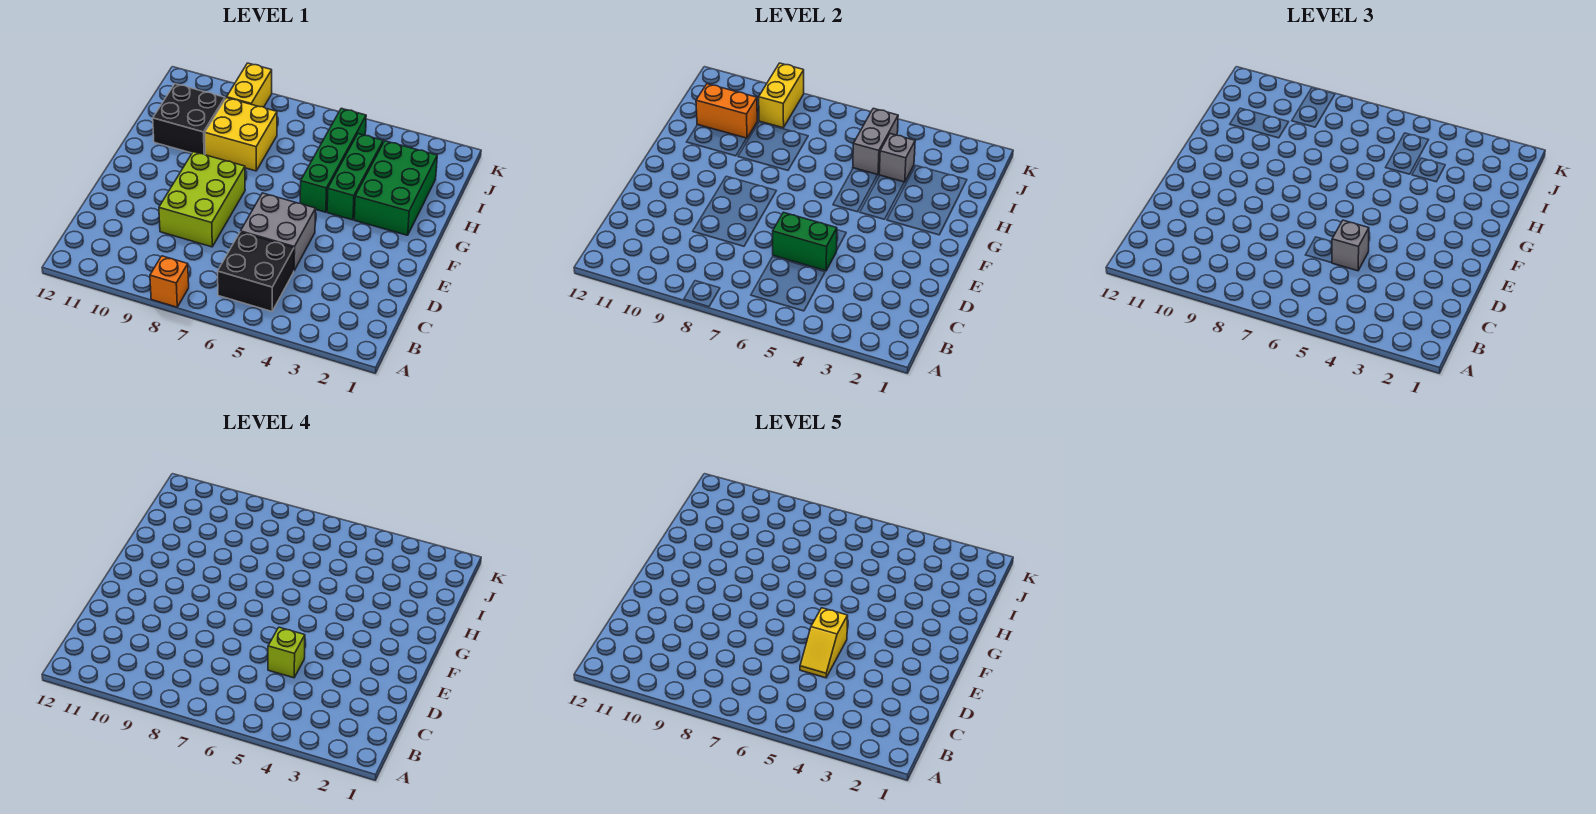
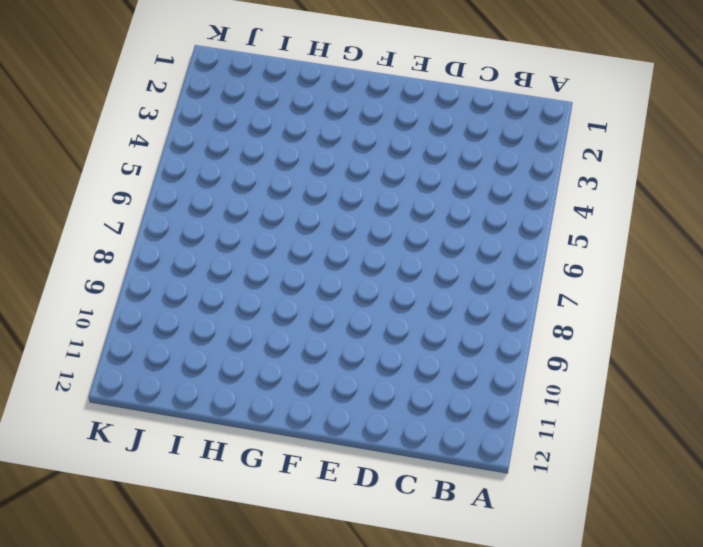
none -> orange brick A8 level 1
none -> black brick B5:C6 level 1
none -> grey brick D5:E6 level 1

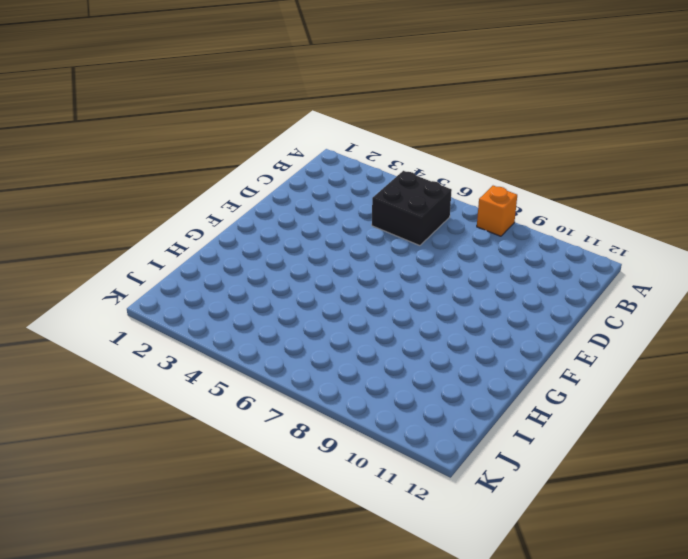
none -> grey brick D5:E6 level 1
none -> lime brick D8:F9 level 1
none -> green brick G2:I3 level 1

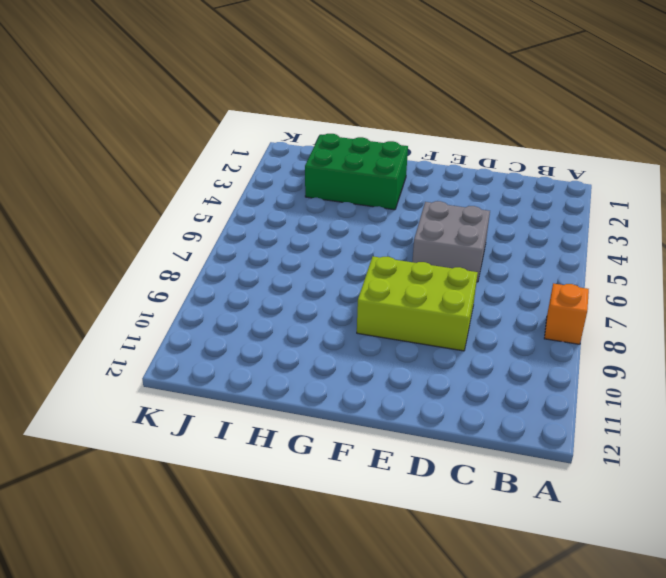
none -> black brick B5:C6 level 1
none -> green brick G4:I4 level 1
none -> green brick G5:J5 level 1

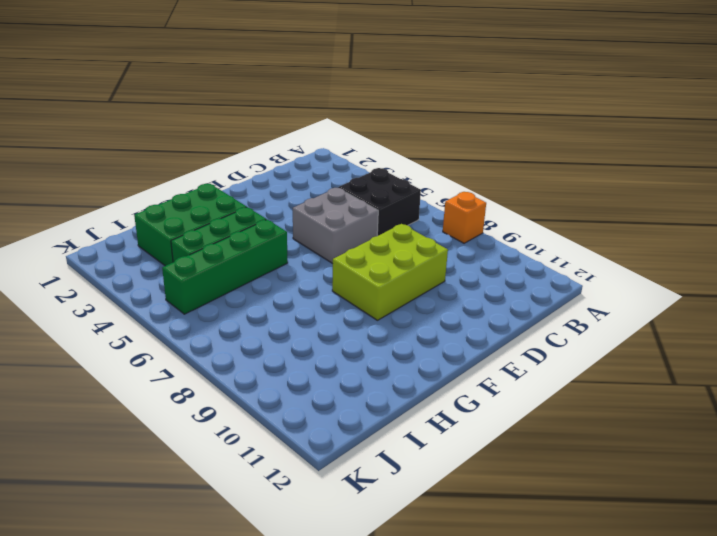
none -> yellow brick H8:I9 level 1
none -> black brick H10:I11 level 1
none -> yellow brick J9:K9 level 1

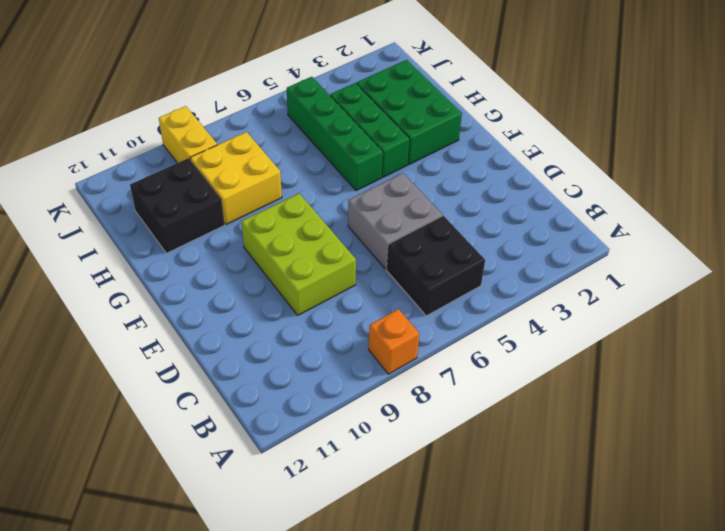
none -> green brick D5:D6 level 2
none -> grey brick I4 level 2
none -> grey brick I5:J5 level 2

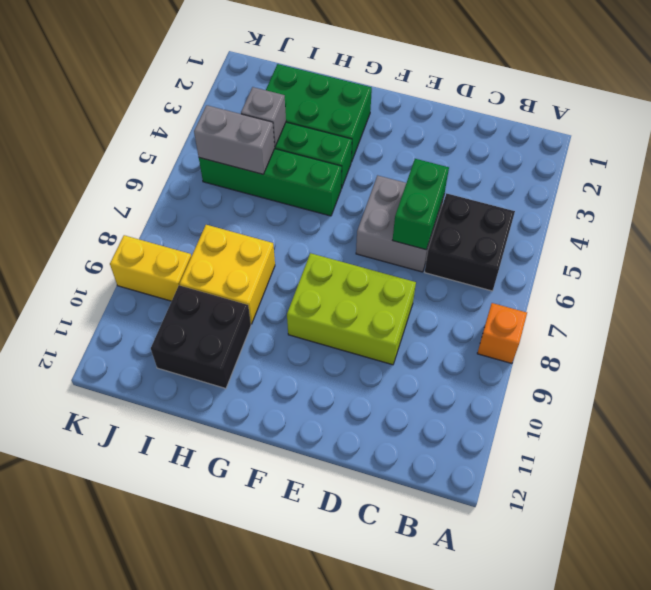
none -> orange brick I10:I11 level 2
none -> yellow brick J9:K9 level 2
none -> grey brick D5 level 3

